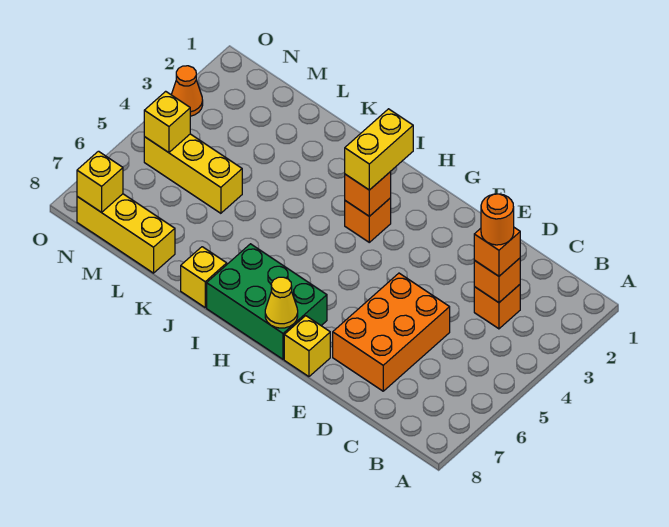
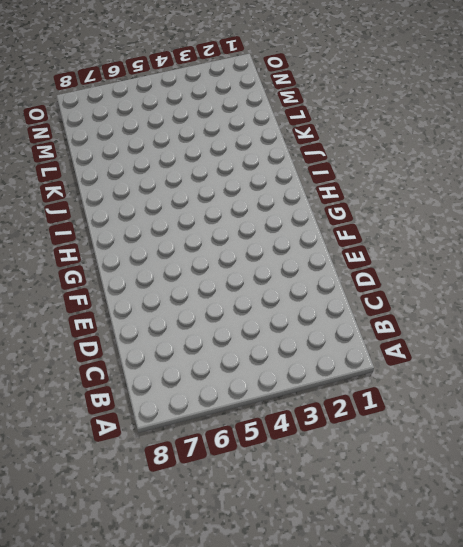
none -> orange brick C3 level 1
none -> orange brick D5:E7 level 1
none -> yellow brick F8 level 1

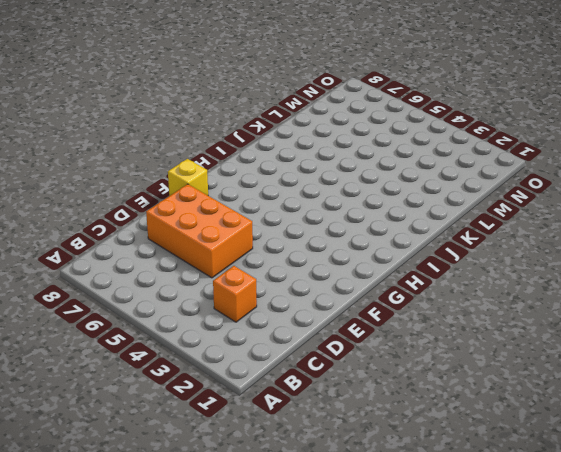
none -> green brick G7:I8 level 1
none -> orange brick H3 level 1
none -> yellow brick J8 level 1

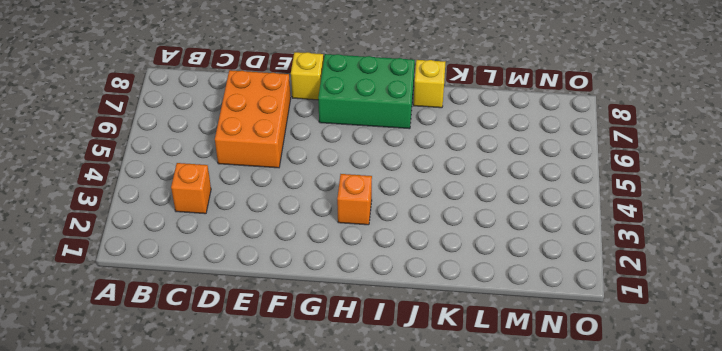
none -> yellow brick L5:N5 level 1
none -> yellow brick L8:N8 level 1
none -> orange cone O3 level 1

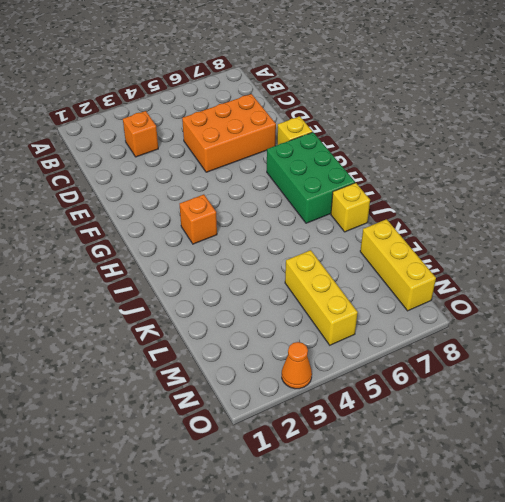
none -> orange brick C3 level 2
none -> yellow cone G8 level 2
none -> orange brick H3 level 2

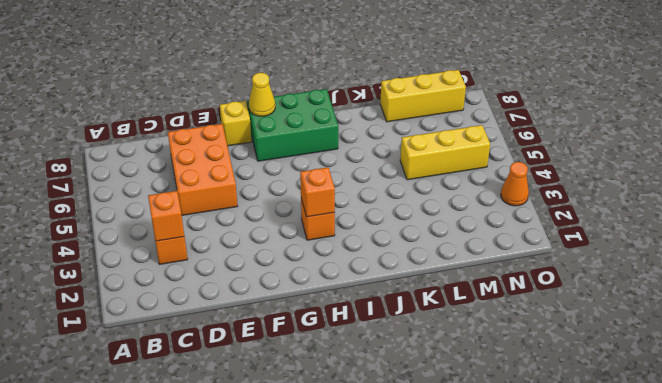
none -> yellow brick J8 level 1
none -> yellow brick N5 level 2
none -> yellow brick N8 level 2

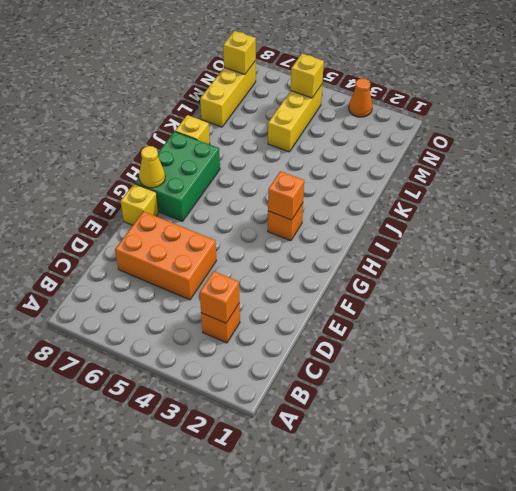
none -> orange brick C3 level 3
none -> yellow brick H2:H3 level 3
none -> orange round brick C3 level 4

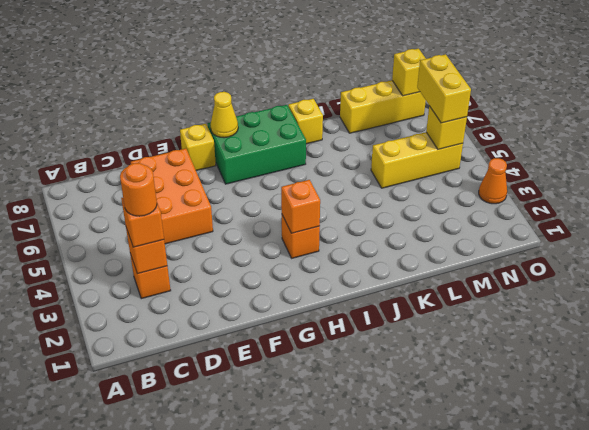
yellow brick N5:N6 level 3 -> yellow brick H2:H3 level 3

